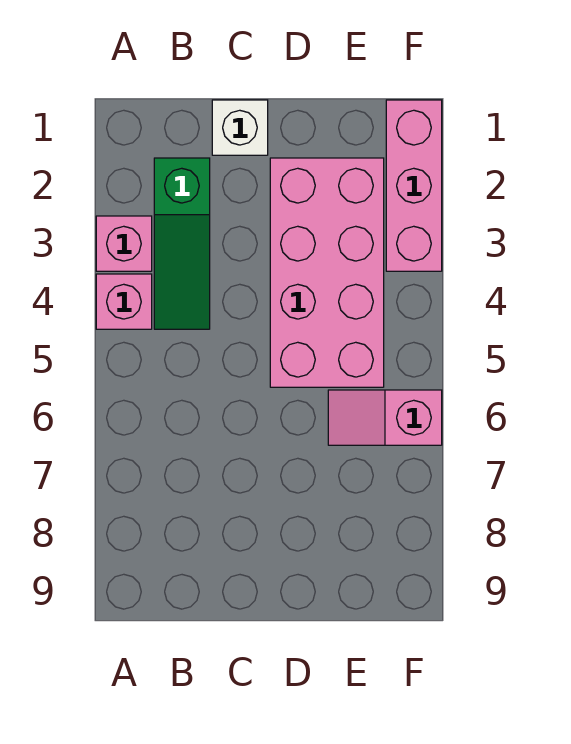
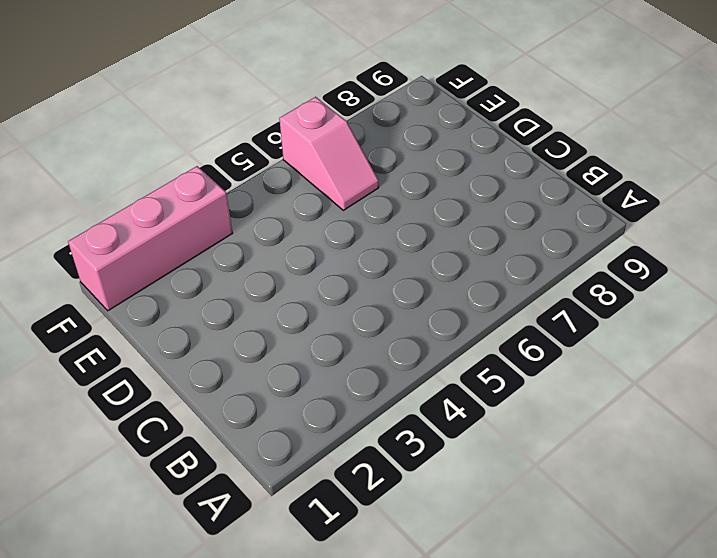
none -> pink brick A3 level 1
none -> pink brick A4 level 1

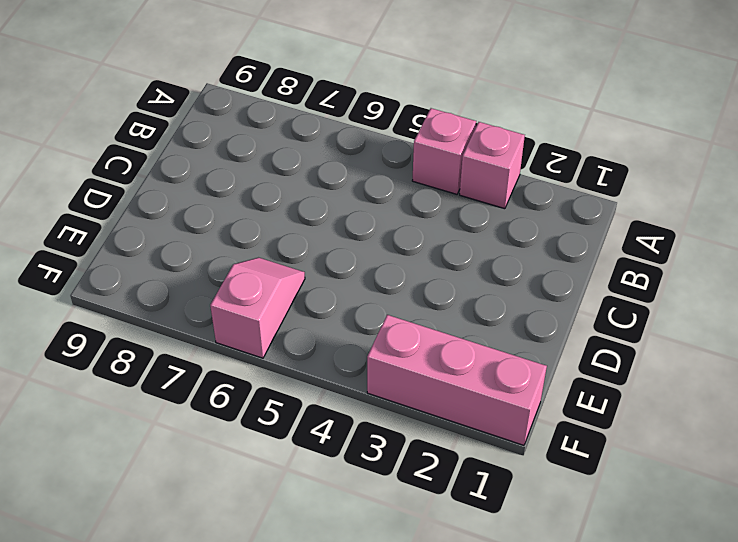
none -> green slope B2:B4 level 1 top 2
none -> white brick C1 level 1

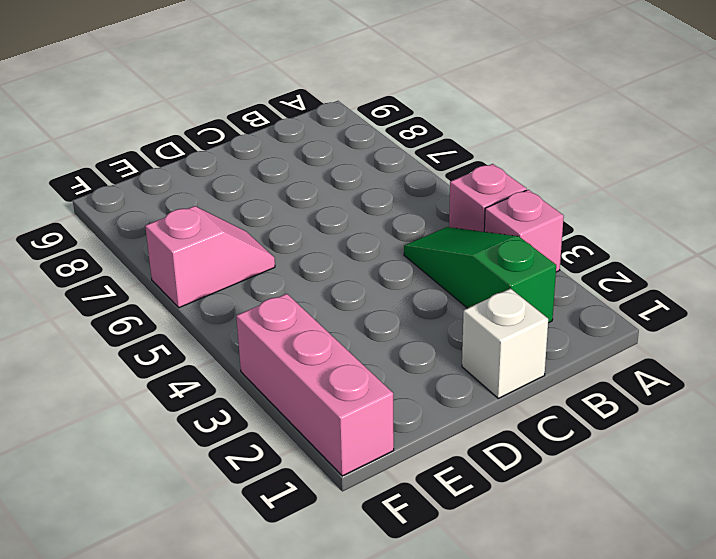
none -> pink brick D2:E5 level 1

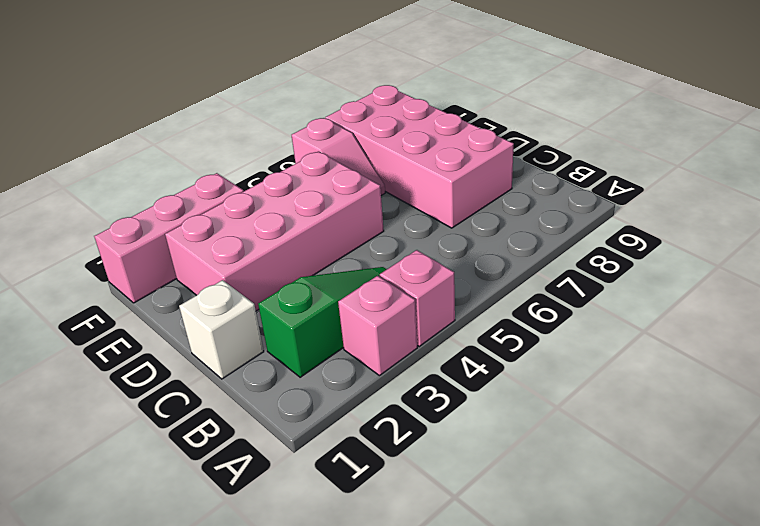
pink brick C7:F8 level 1 -> none

